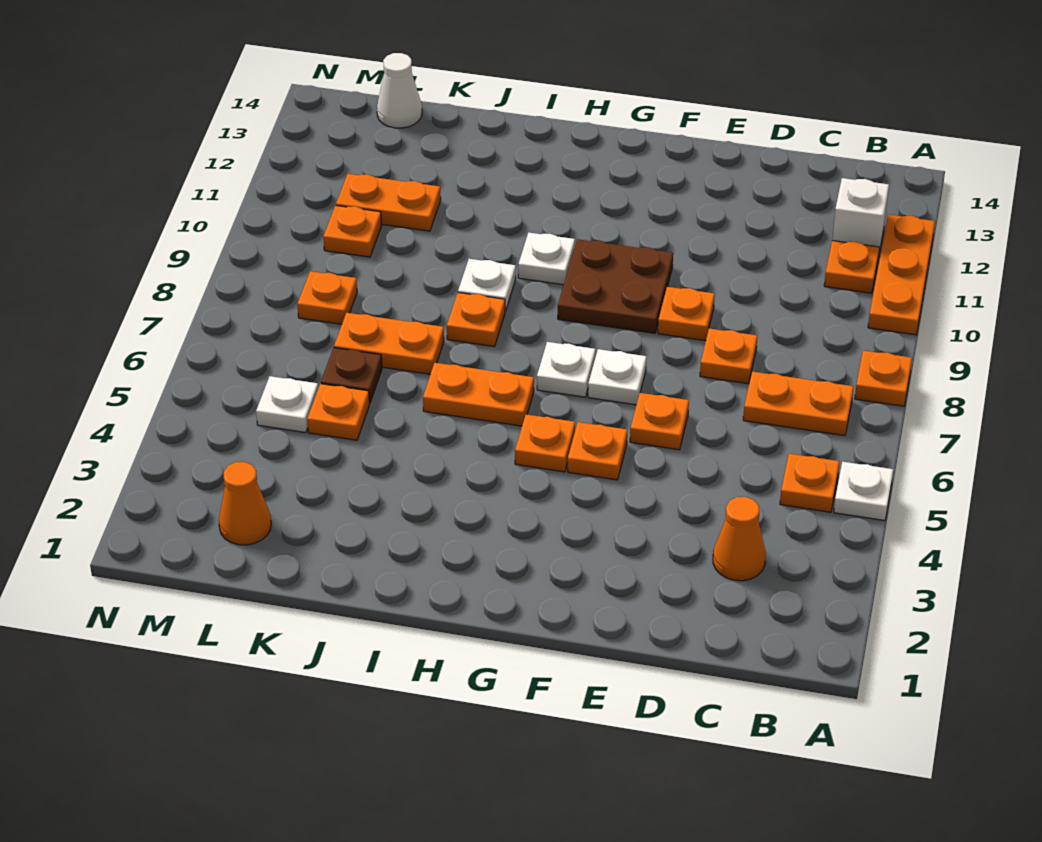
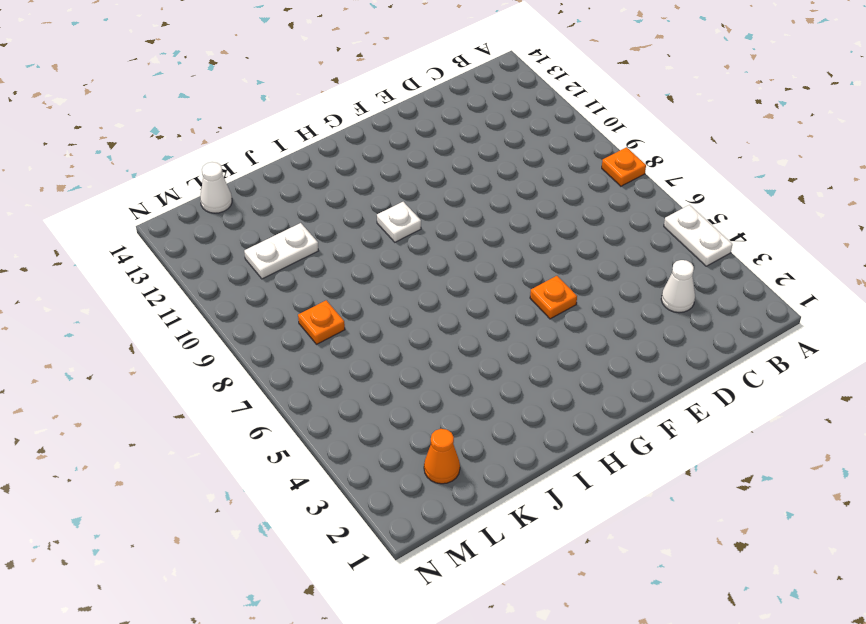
white plate A4:A5 level 1 -> white plate A5 level 1
white cone C3 level 1 -> orange cone C3 level 1
white plate K11:L11 level 1 -> orange plate K11:L11 level 1
none -> orange plate A10:A12 level 1
none -> orange plate B5 level 1
none -> orange plate B7:C7 level 1

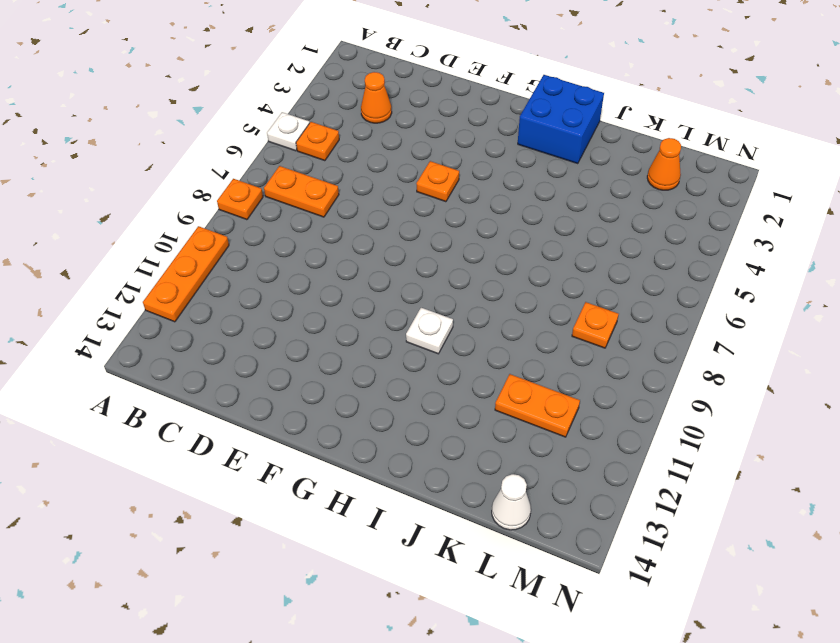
blue brick H1:I2 level 1 -> none
none -> orange plate B11 level 1
none -> white brick B12 level 1
none -> orange plate D8 level 1

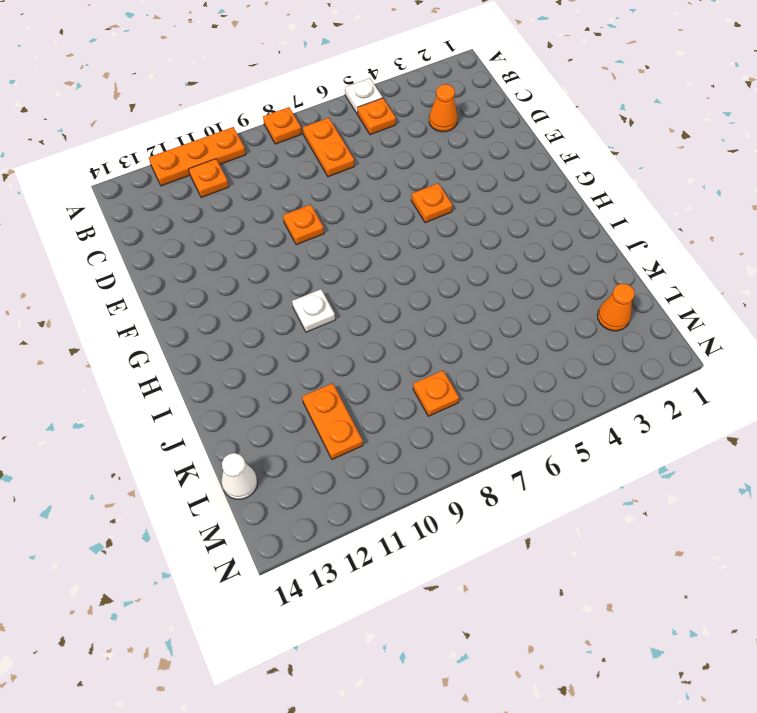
none -> white brick B12 level 1
none -> orange plate D8 level 1
none -> orange plate E6 level 1

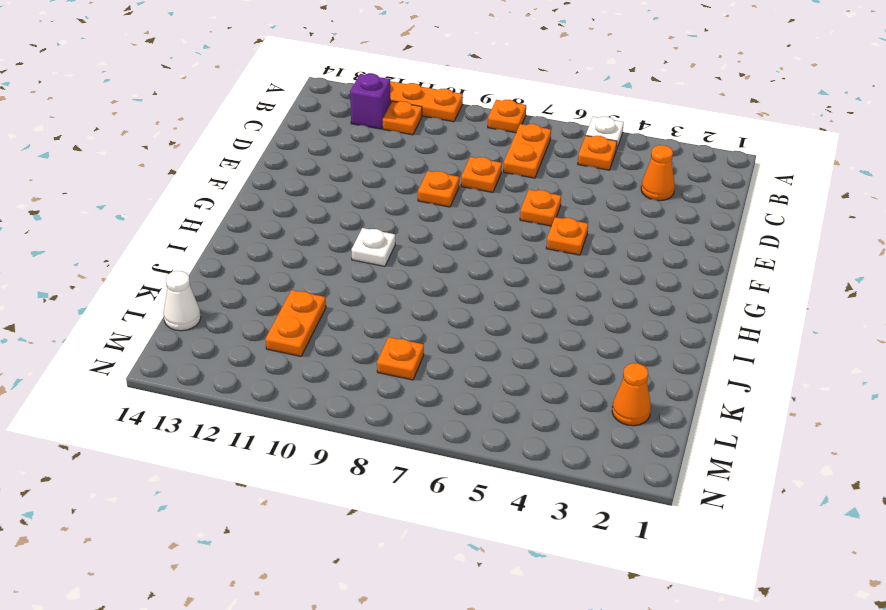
purple brick B12 level 1 -> white brick B12 level 1
none -> white plate F7 level 1
none -> brown plate F9:G10 level 1
none -> orange plate G5 level 1

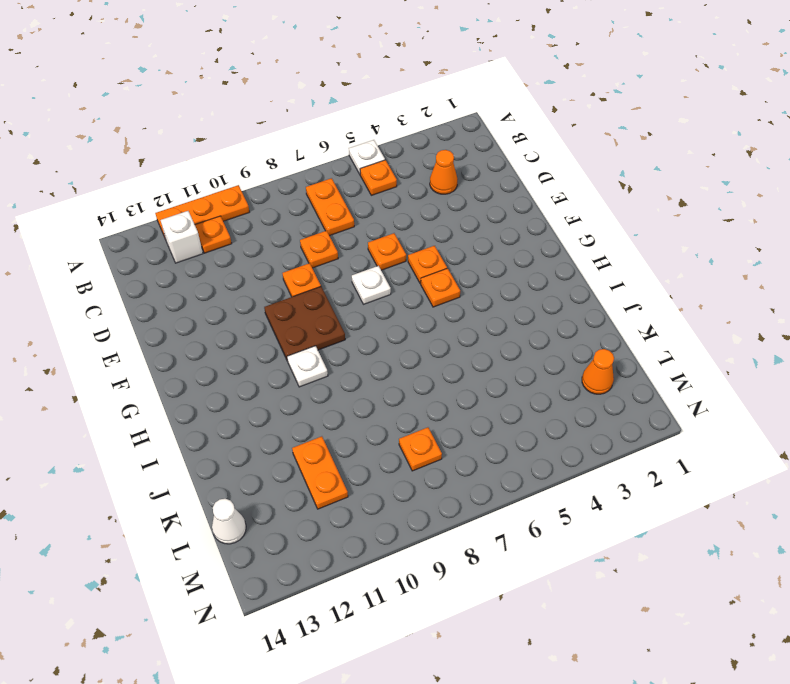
none -> orange plate A8 level 1
none -> white plate G7 level 1
none -> orange plate H6:I6 level 1

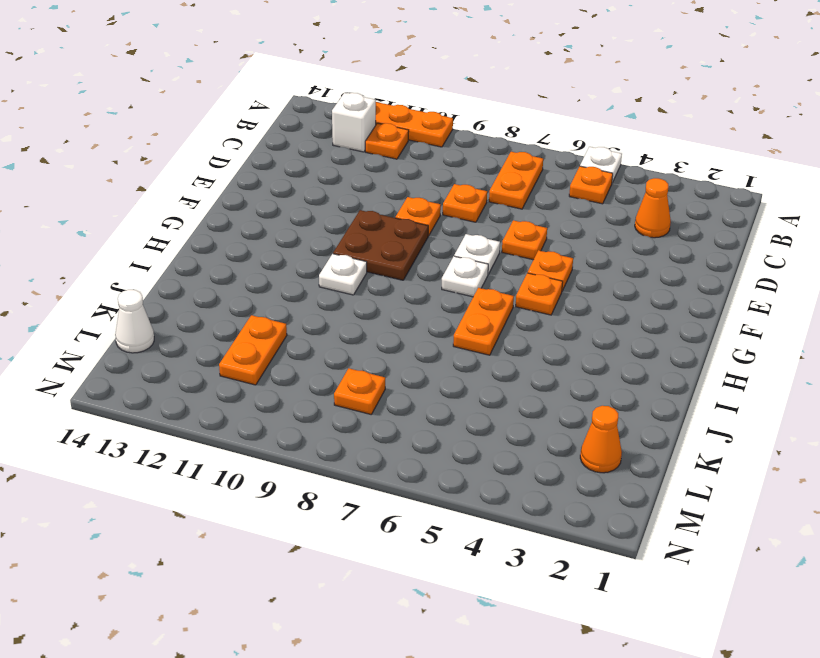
none -> orange plate A8 level 1
none -> orange plate I8 level 1
none -> white plate I9 level 1

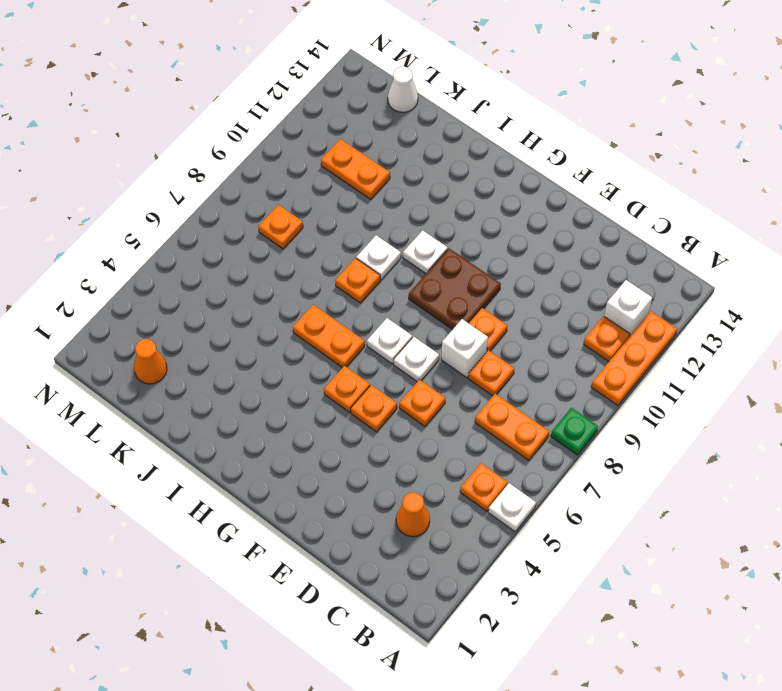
green plate A8 level 1 -> orange plate A8 level 1
white brick E8 level 1 -> none
none -> orange plate J7:K7 level 1
none -> orange plate K5 level 1
none -> brown plate K6 level 1

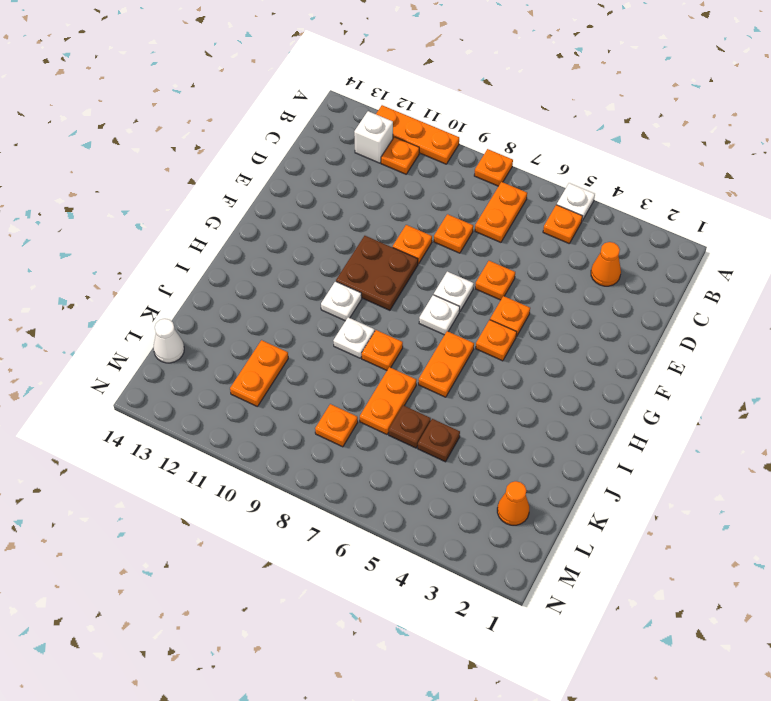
brown plate K5 level 1 -> orange plate K5 level 1
none -> white plate L5 level 1
none -> orange plate L10 level 1

